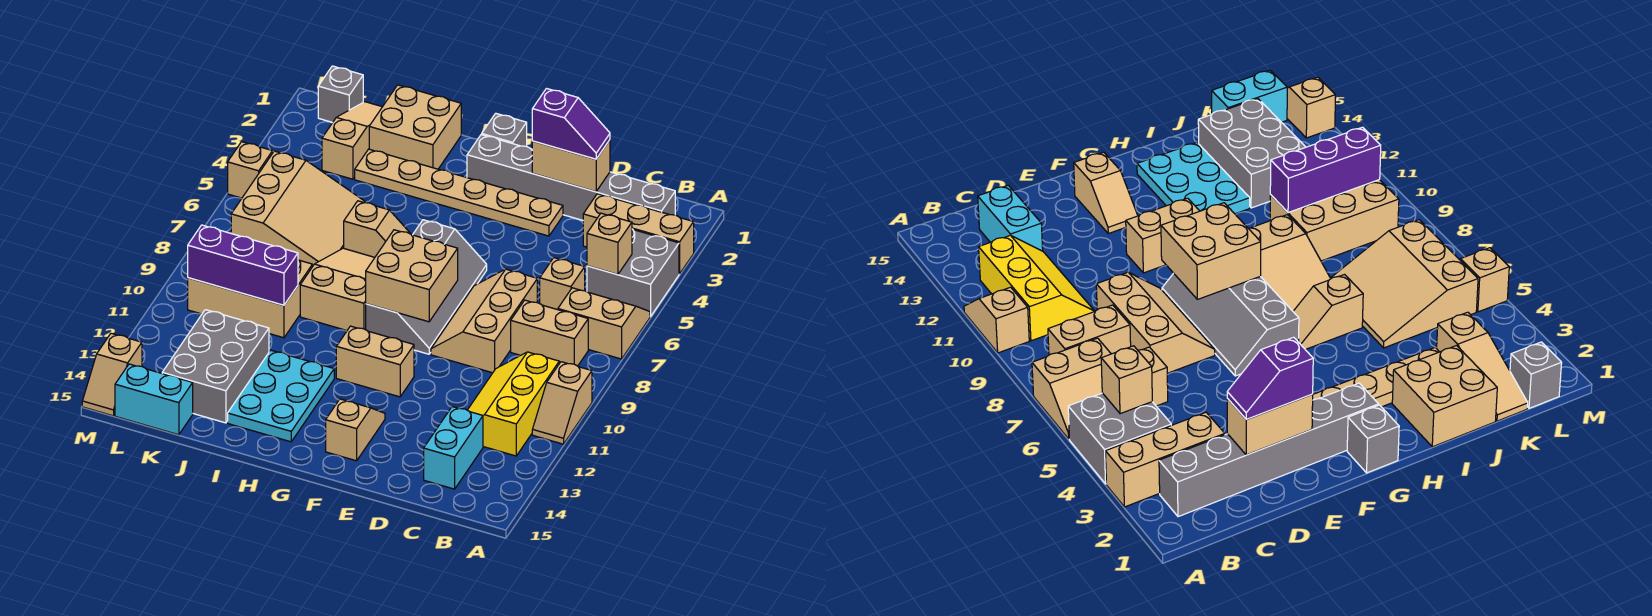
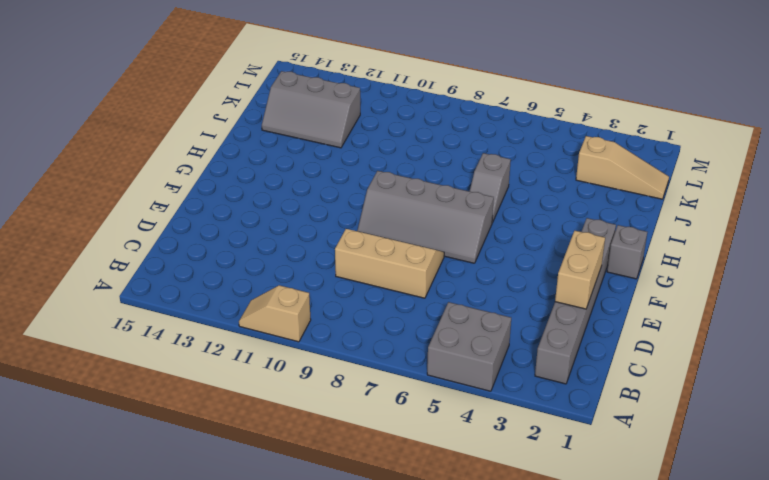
grey slope H6:I6 level 1 top I -> tan slope H6:I6 level 1 top I
grey slope J12:K14 level 1 top K -> grey brick J12:K14 level 1
none -> tan brick A3:C3 level 1
none -> tan slope A6:B7 level 1 top 7
none -> tan brick B8:C8 level 1
none -> yellow slope B10:C12 level 1 top B

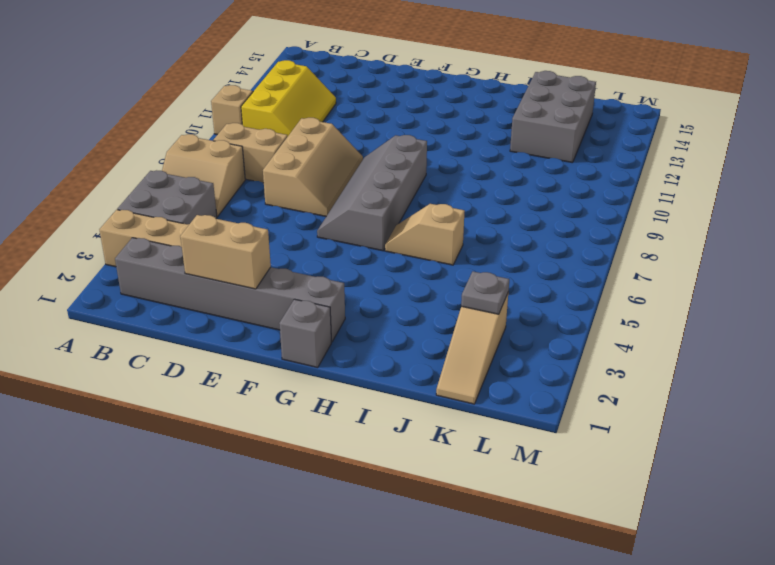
grey plate K3 level 2 -> none
none -> tan brick C6 level 1
none -> cyan brick C13:C14 level 1
none -> tan plate E3:J3 level 1
none -> tan brick F11:G11 level 1

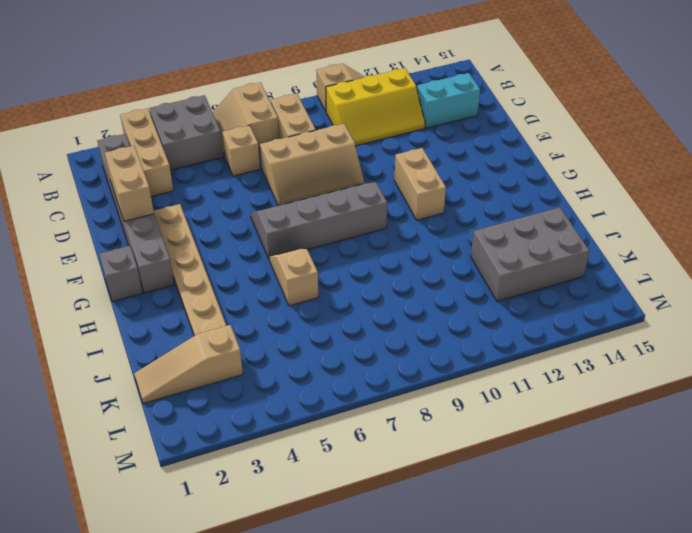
none -> tan slope F13:F14 level 1 top 14
none -> tan slope H7:I9 level 1 top 9
none -> cyan plate H12:I14 level 1
none -> tan brick I1:J2 level 1

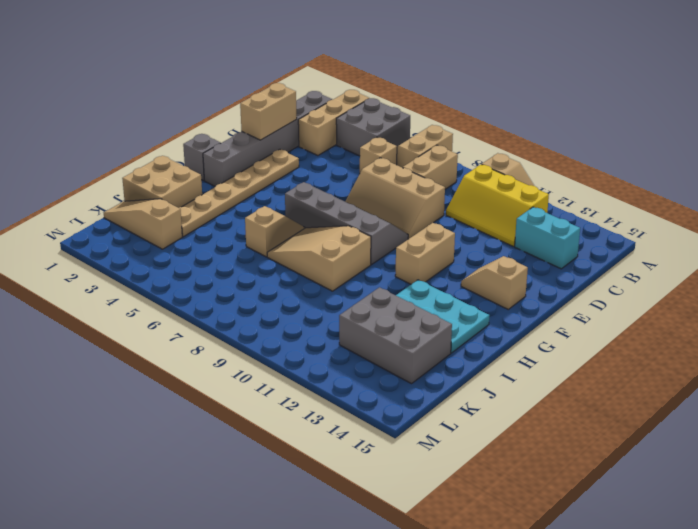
none -> tan slope J5:L7 level 1 top L
none -> tan brick J9:L10 level 1
none -> cyan brick K15:L15 level 1
none -> grey brick L1 level 1

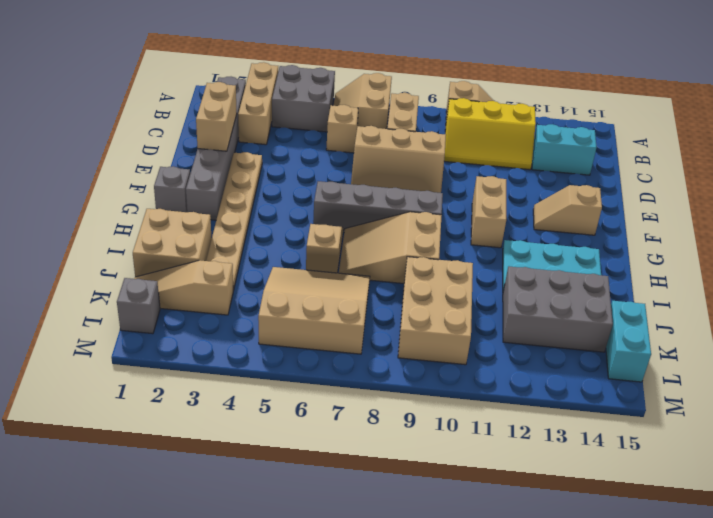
none -> tan brick M5 level 1
none -> tan slope M14:M15 level 1 top 14
none -> tan brick B5 level 2
none -> tan brick F8:G9 level 2

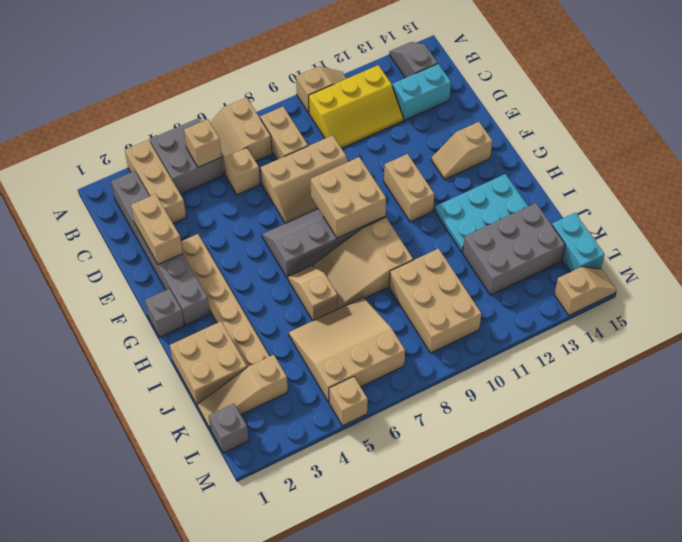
grey slope A14:B14 level 1 top B -> none
none -> purple brick J10:L10 level 2
none -> purple slope D2:E2 level 3 top E

